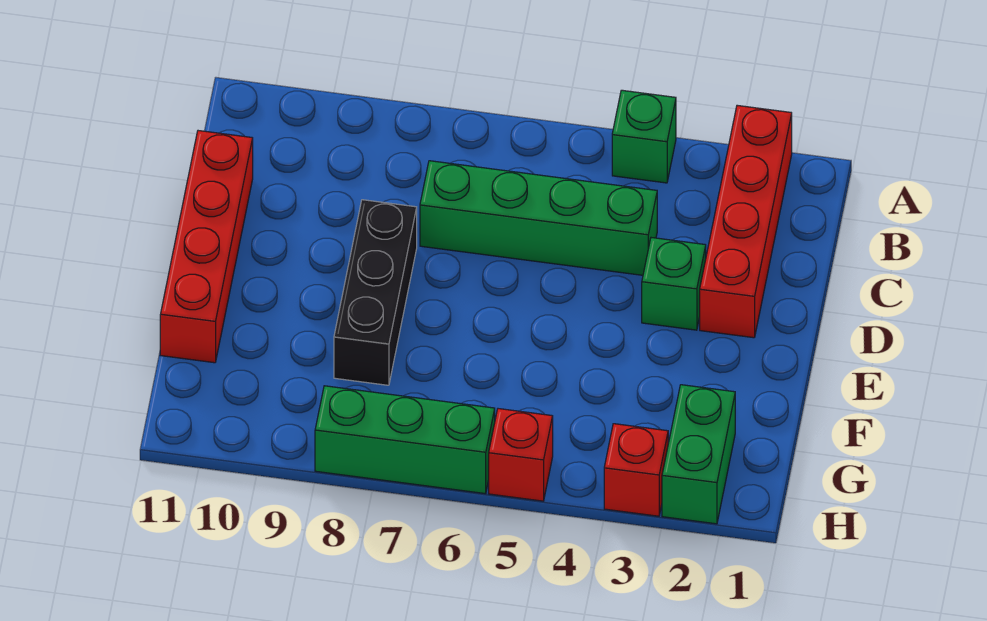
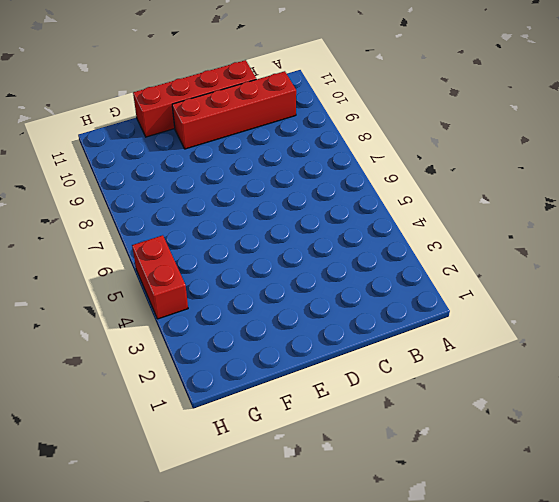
red brick B10:E10 level 1 -> red brick A2:D2 level 1
red brick H4:H5 level 1 -> red brick H5 level 1
none -> green brick A4 level 1
none -> green brick C4:C7 level 1

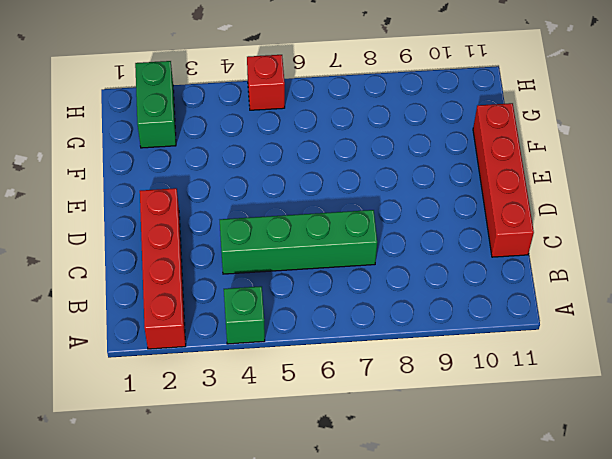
none -> green brick D3 level 1
none -> black brick D8:F8 level 1

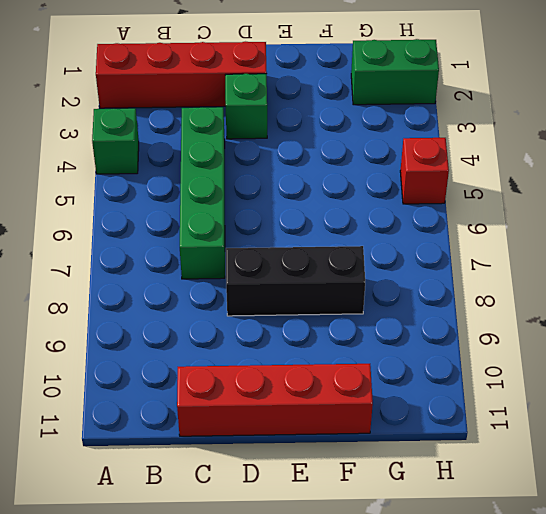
none -> red brick H3 level 1
none -> green brick H6:H8 level 1

